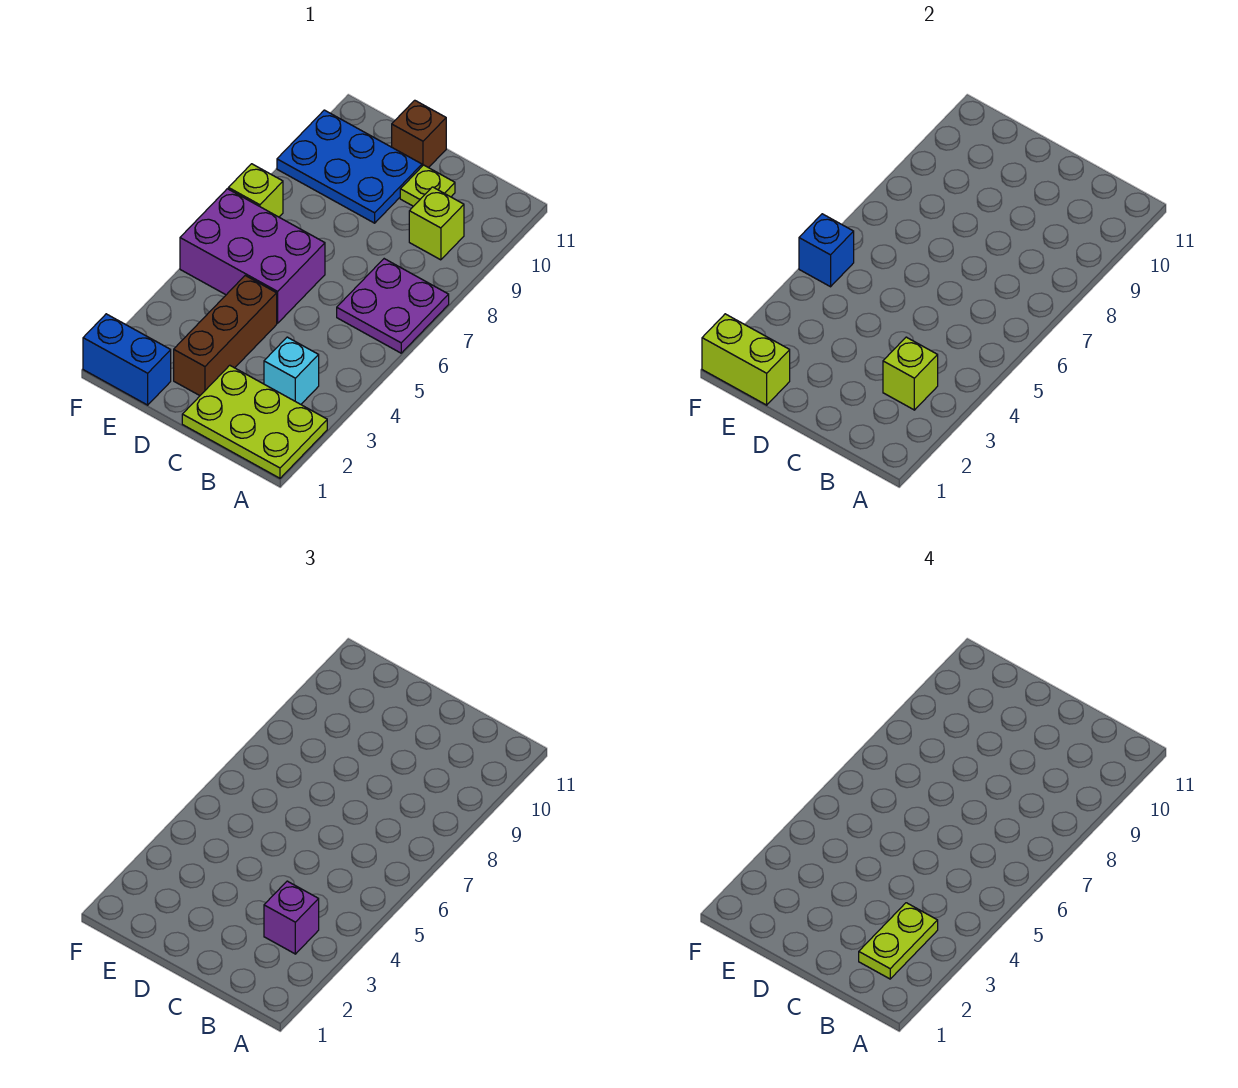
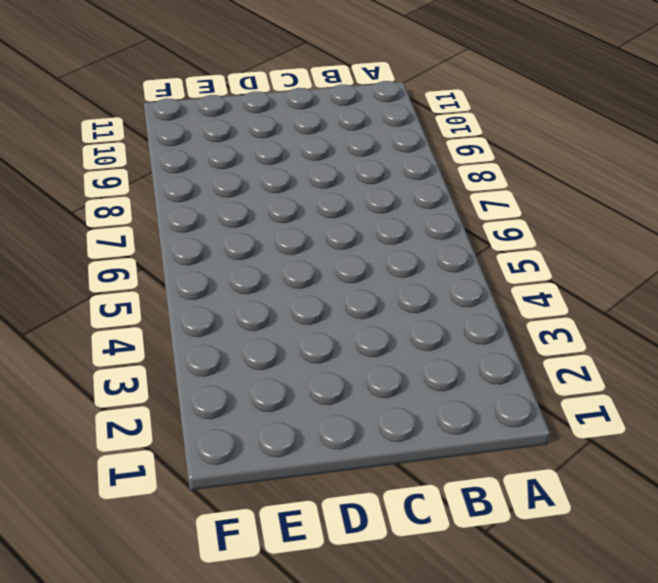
none -> lime plate A1:C2 level 1
none -> purple plate A6:B7 level 1
none -> cyan brick B3 level 1

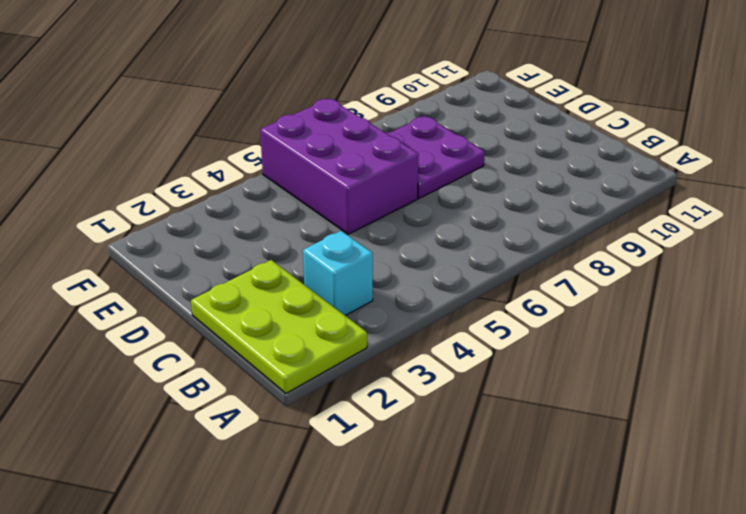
purple plate D7:E8 level 1 -> purple plate A6:B7 level 1
none -> lime brick B9 level 1
none -> lime plate C10 level 1
none -> brown brick D2:D4 level 1

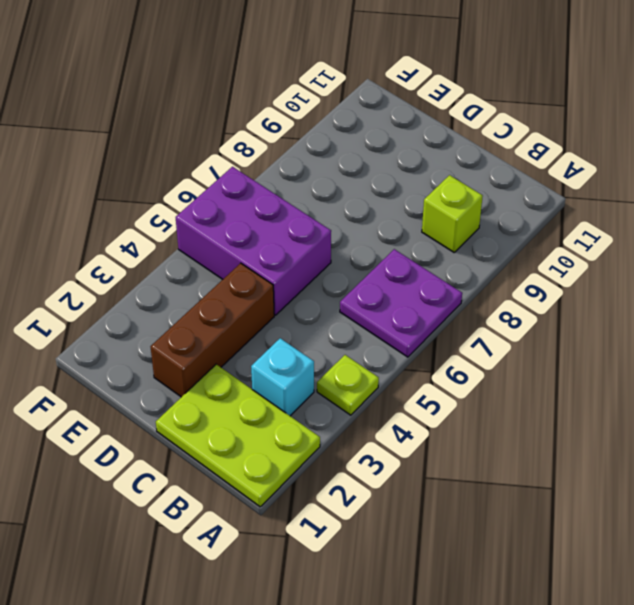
lime plate A4 level 1 -> lime plate C10 level 1
none -> blue plate D9:F10 level 1
none -> brown brick D11 level 1
none -> blue brick E1:F1 level 1

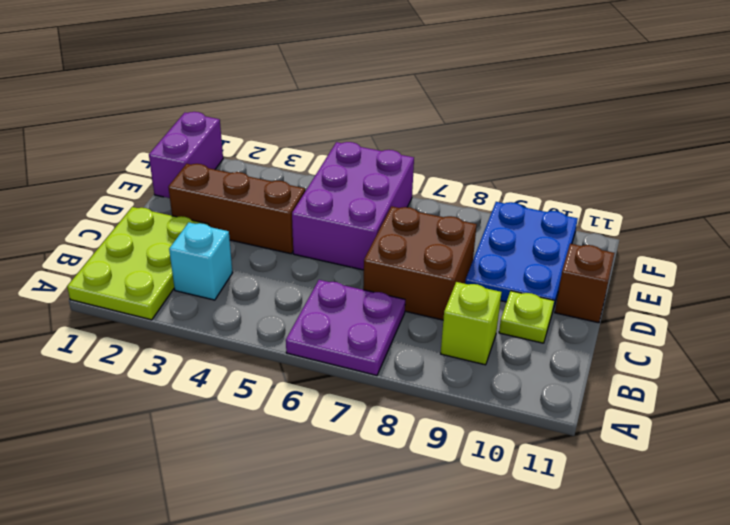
brown brick C7:D8 level 1 -> none
purple brick E1:F1 level 1 -> blue brick E1:F1 level 1
none -> lime brick F7 level 1
none -> lime brick B3 level 2
none -> lime brick E1:F1 level 2

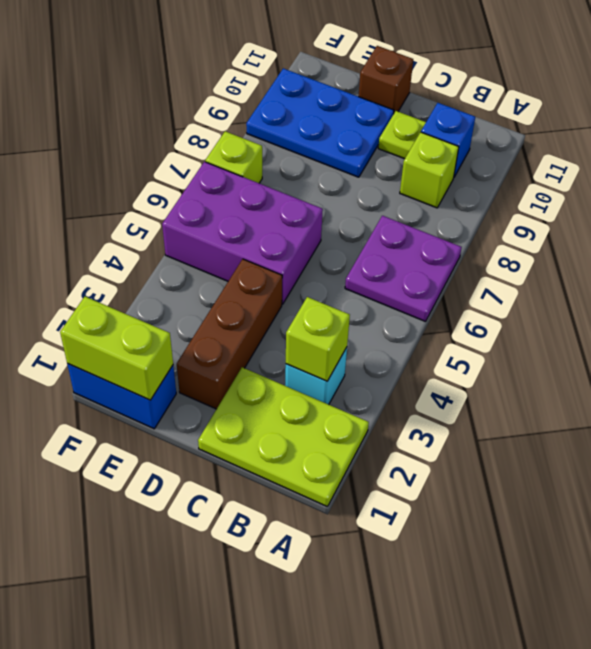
blue brick B10 level 1 -> blue brick F5 level 2
none -> purple brick B3 level 3
none -> lime plate B2:B3 level 4

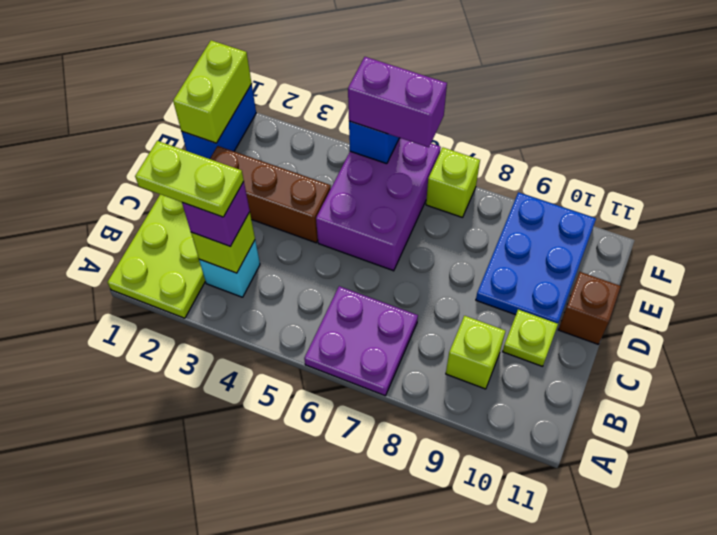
purple brick F5:F6 level 3 -> none

